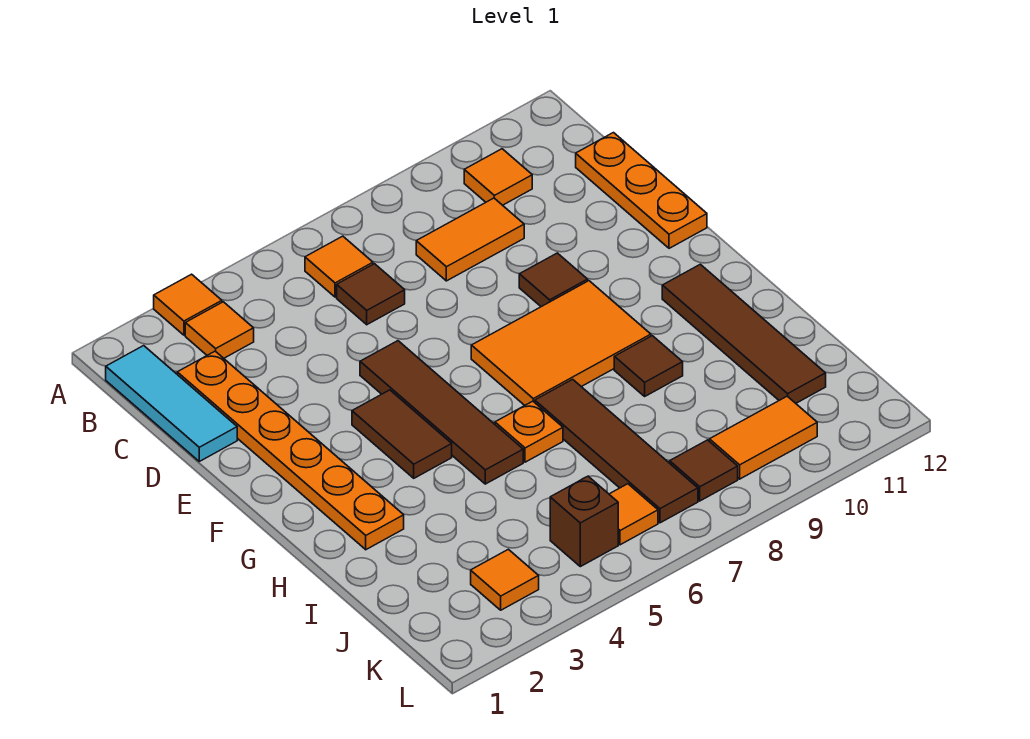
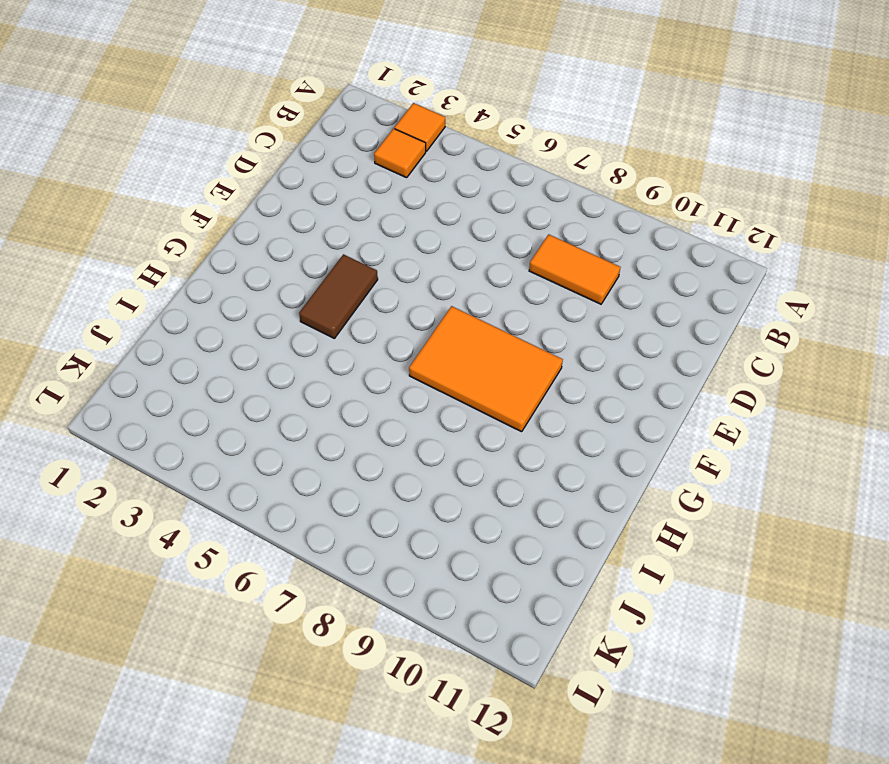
none -> cyan tile B1:D1 level 1
none -> orange tile B6 level 1
none -> orange tile B10 level 1

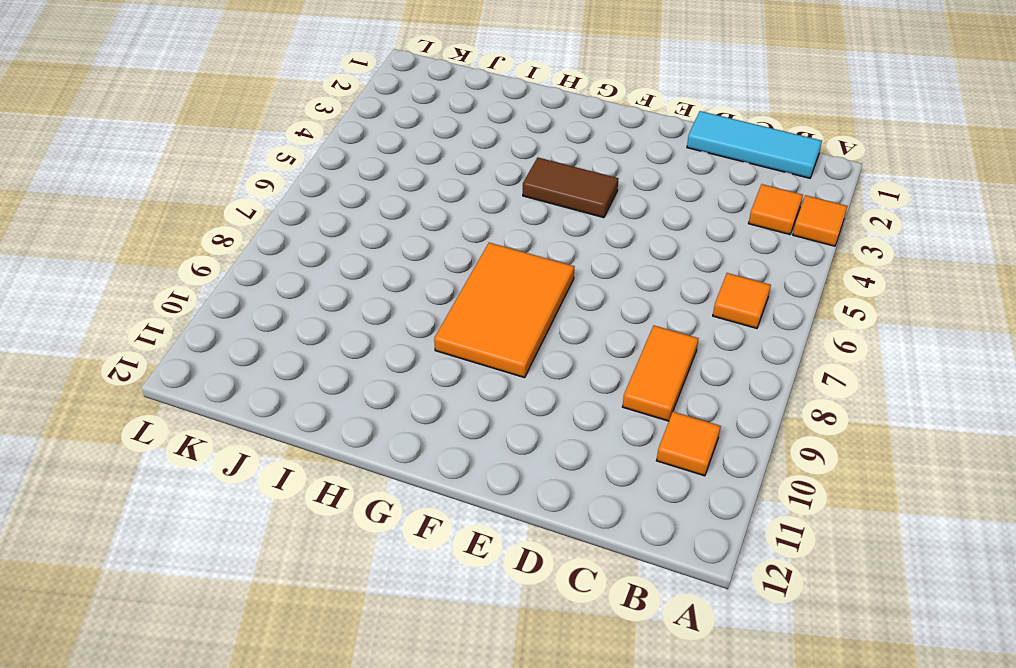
none -> orange plate C2:H2 level 1
none -> brown tile C6 level 1
none -> orange plate C12:E12 level 1

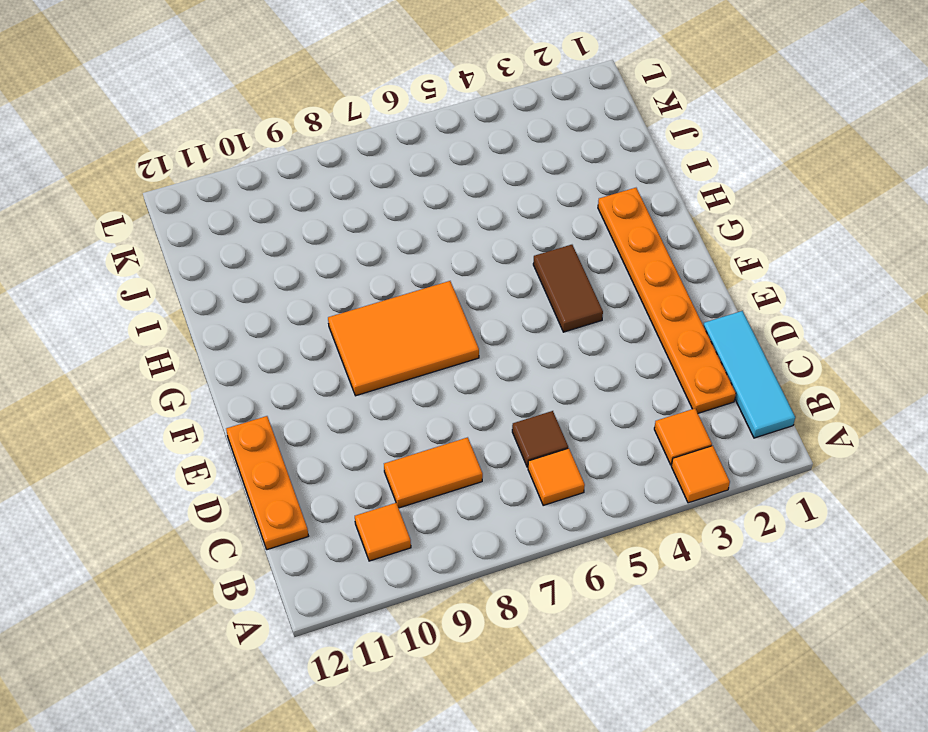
none -> brown tile E5:H5 level 1
none -> brown tile E9 level 1
none -> brown tile G11:J11 level 1

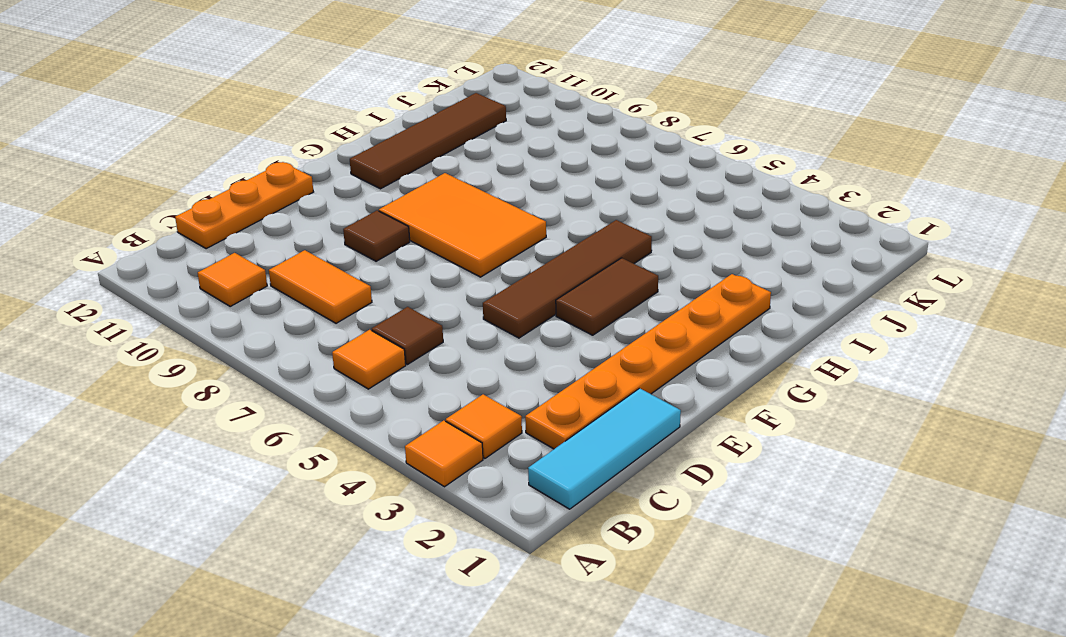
none -> orange plate H6 level 1
none -> brown tile H7:K7 level 1
none -> brown tile H9 level 1

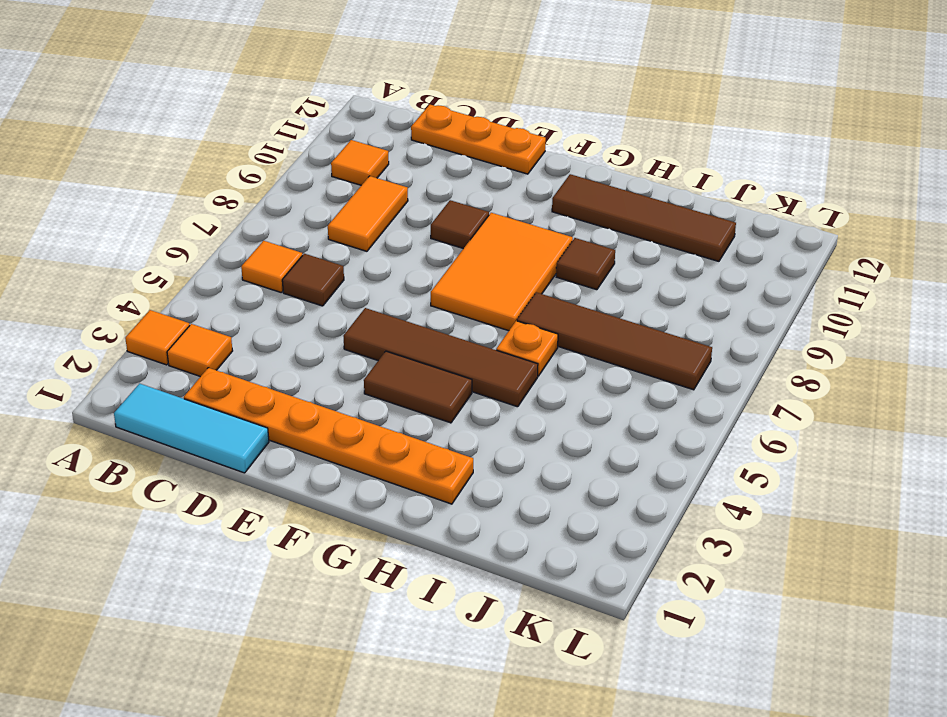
none -> orange tile K3 level 1
none -> brown brick K5 level 1
none -> orange tile K6 level 1

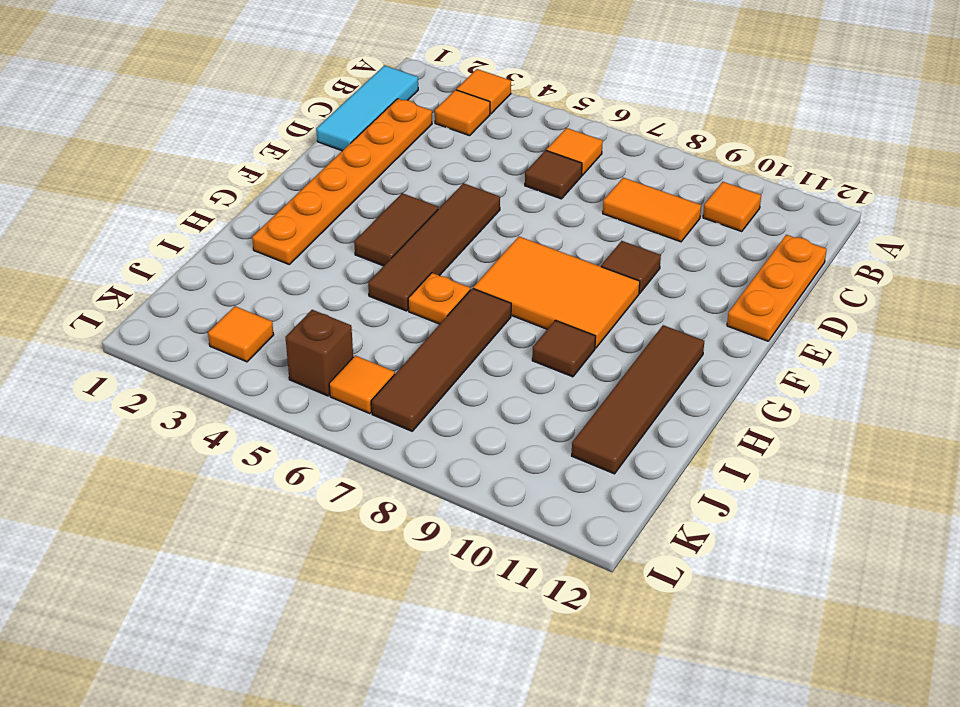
none -> brown tile K8 level 1
none -> orange tile K9:K10 level 1

